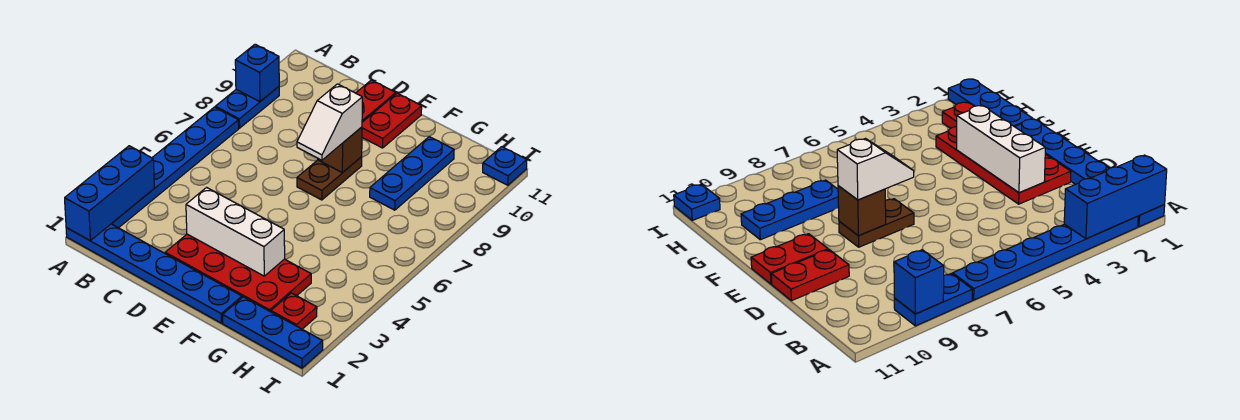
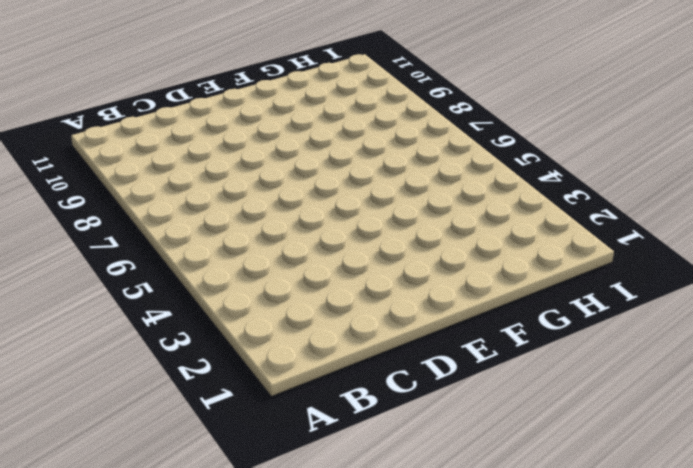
none -> blue plate A1:F1 level 1
none -> blue plate A2:A7 level 1
none -> blue plate A8:A9 level 1

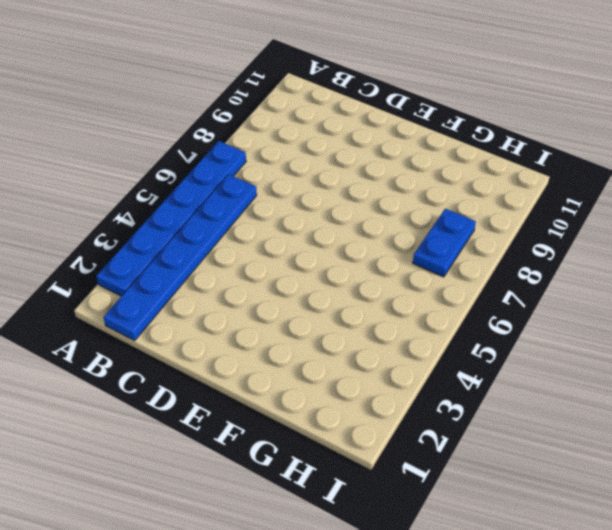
blue plate B1:B6 level 1 -> blue plate A1:F1 level 1
blue plate H7:H8 level 1 -> blue plate A8:A9 level 1
none -> red plate D2:G3 level 1
none -> red plate D10:D11 level 1
none -> brown plate E7:E8 level 1

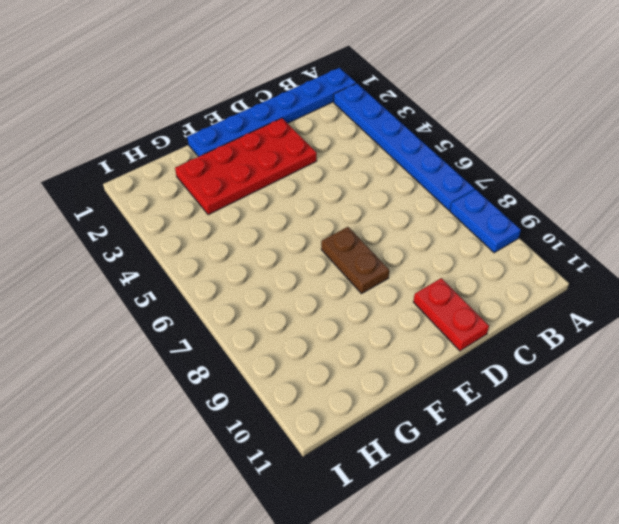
none -> red plate E10:E11 level 1
none -> blue plate G1:I1 level 1
none -> blue plate G8:G10 level 1

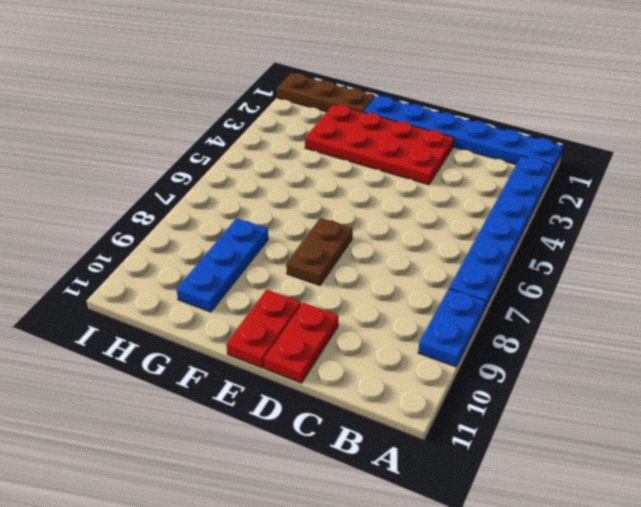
brown plate G1:I1 level 1 -> blue plate G1:I1 level 1
none -> red plate H2 level 1
none -> blue plate I11 level 1
none -> blue brick A1:A3 level 2

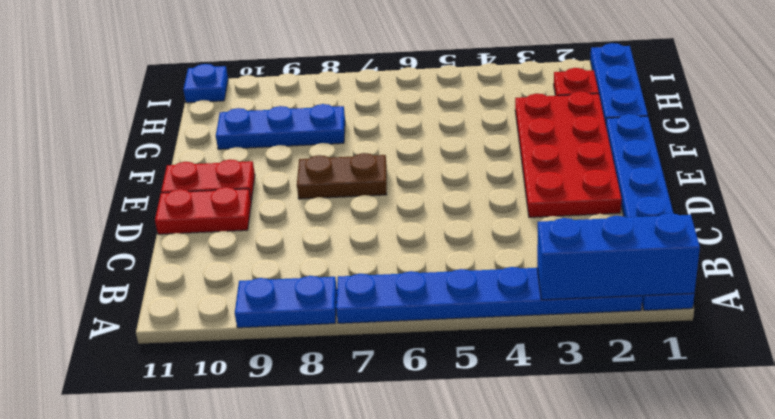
none -> blue brick A9 level 2
none -> white brick D3:F3 level 2
none -> brown brick E8 level 2

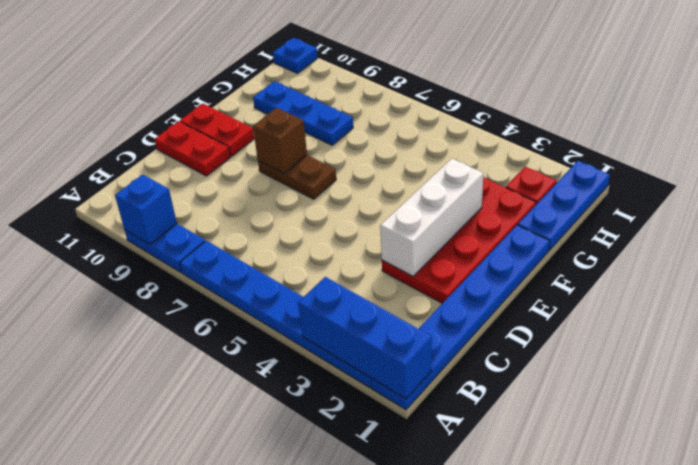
none -> white slope E7:E8 level 3 top 8

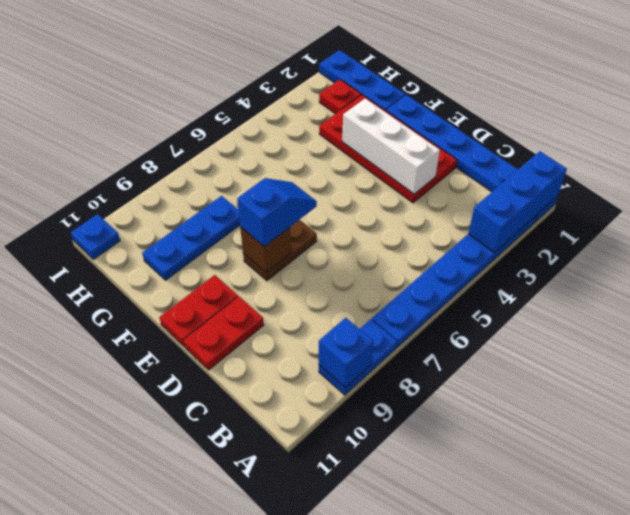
blue slope E7:E8 level 3 top 8 -> white slope E7:E8 level 3 top 8

